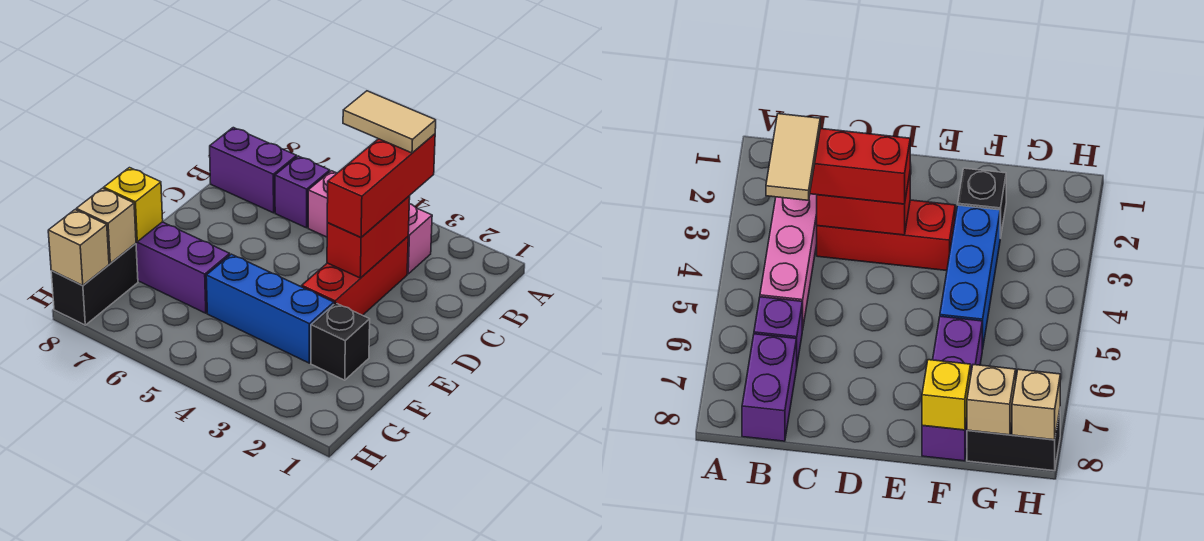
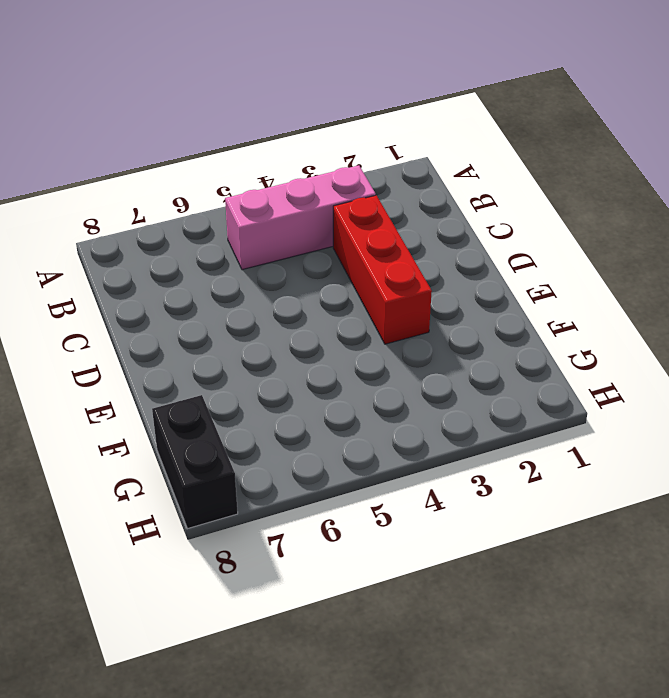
none -> purple brick B6 level 1
none -> purple brick B7:B8 level 1
none -> black brick F2 level 1

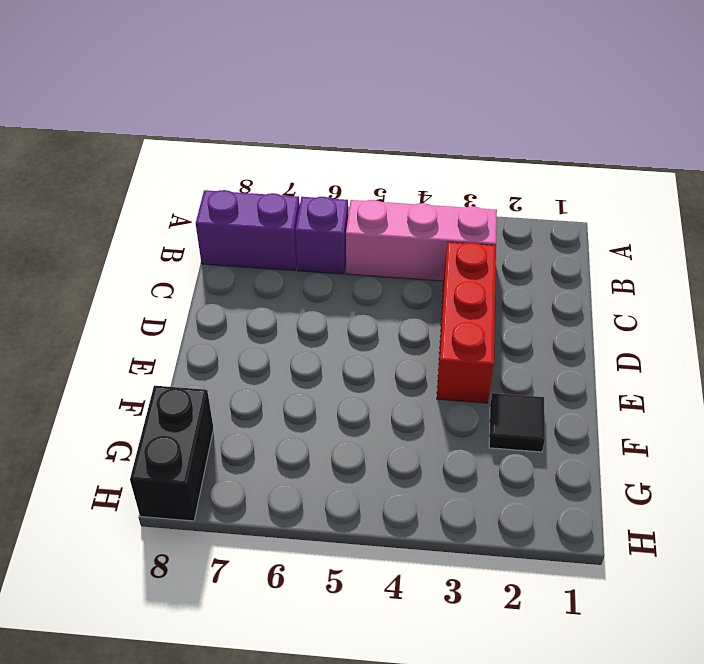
black tile F2 level 1 -> black brick F2 level 1
none -> blue brick F3:F5 level 1
none -> purple brick F6:F8 level 1
none -> red brick C3:D3 level 2

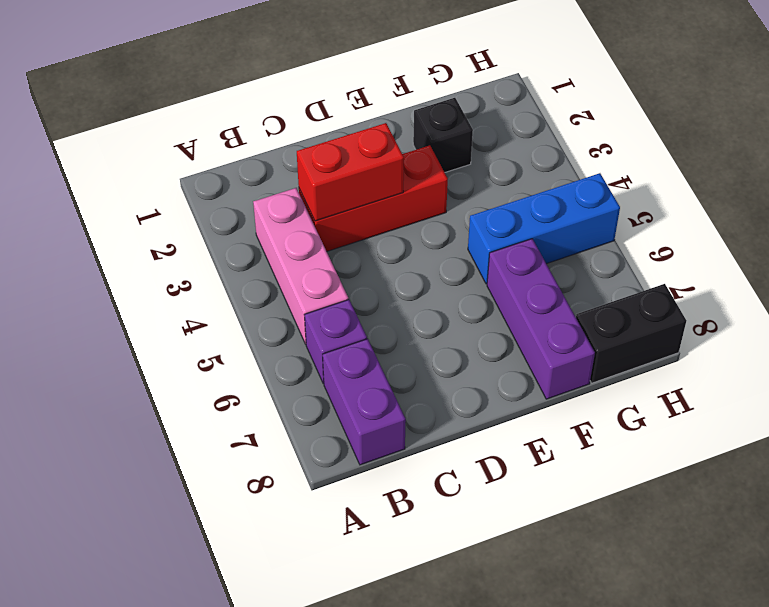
blue brick F5:H5 level 1 -> blue brick F3:F5 level 1
none -> yellow brick F8 level 2
none -> tan brick G8 level 2
none -> tan brick H8 level 2

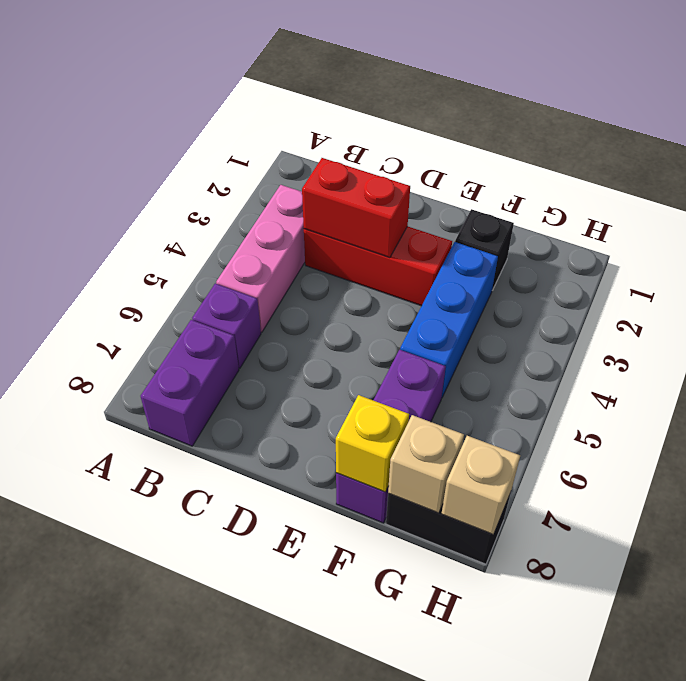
none -> red brick B3:D3 level 3
none -> tan tile B3:B4 level 4

